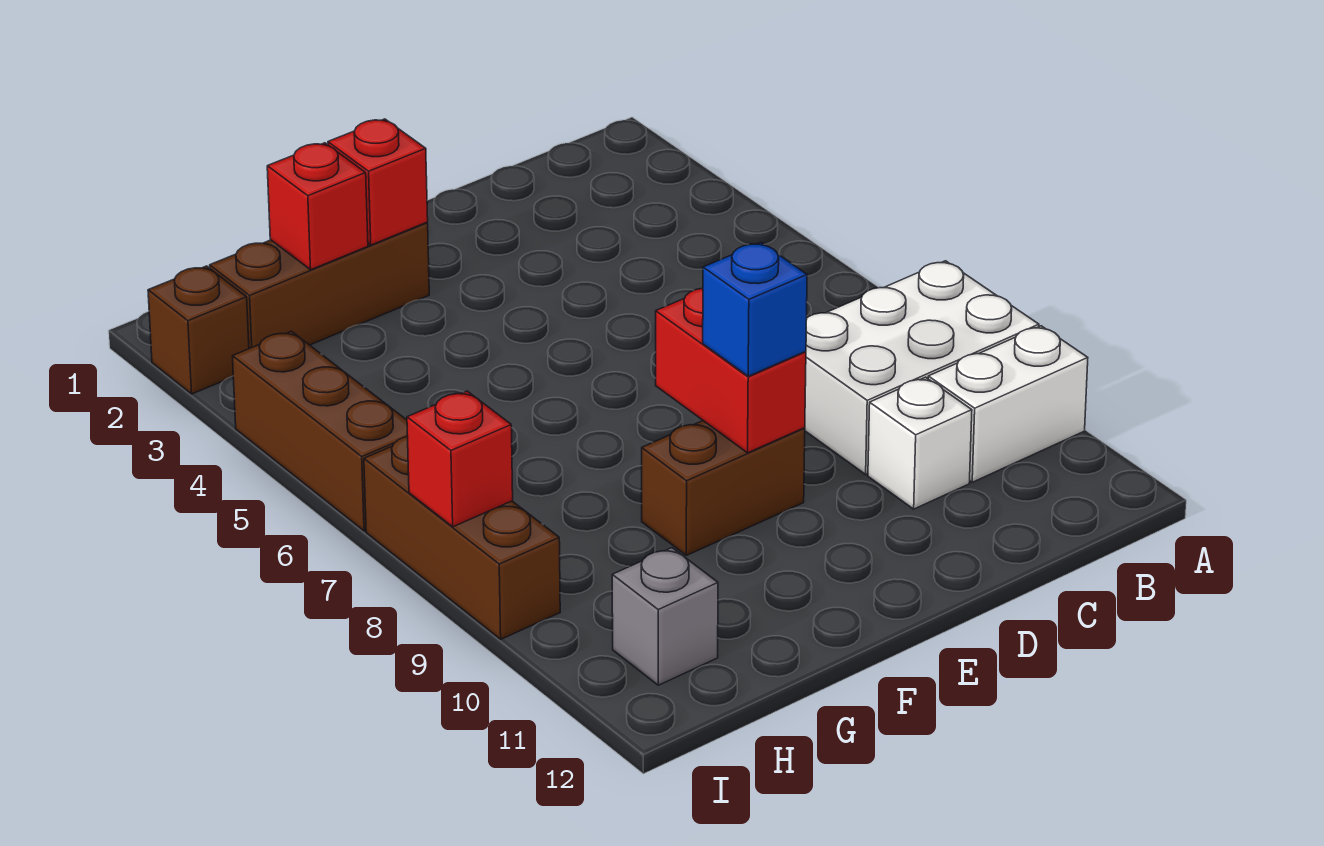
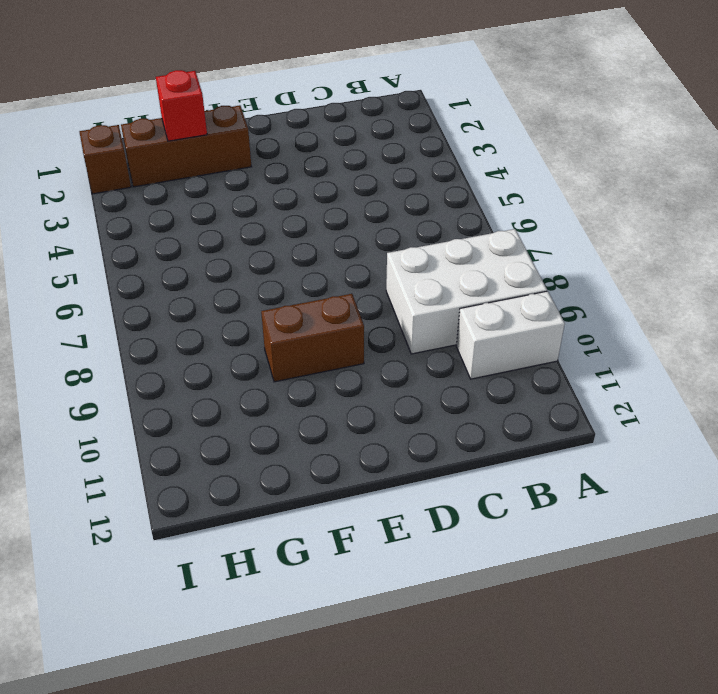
none -> white brick C10 level 1
none -> grey brick H11 level 1
none -> brown brick I4:I6 level 1

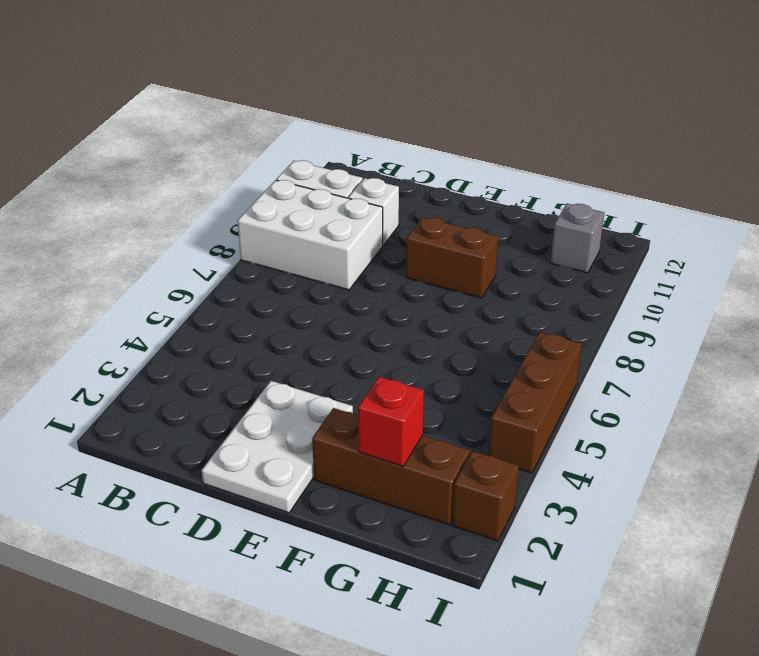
white plate D1:E3 level 1 -> none
none -> brown brick I7:I9 level 1
none -> red brick E8:E9 level 2
none -> red brick F2 level 2

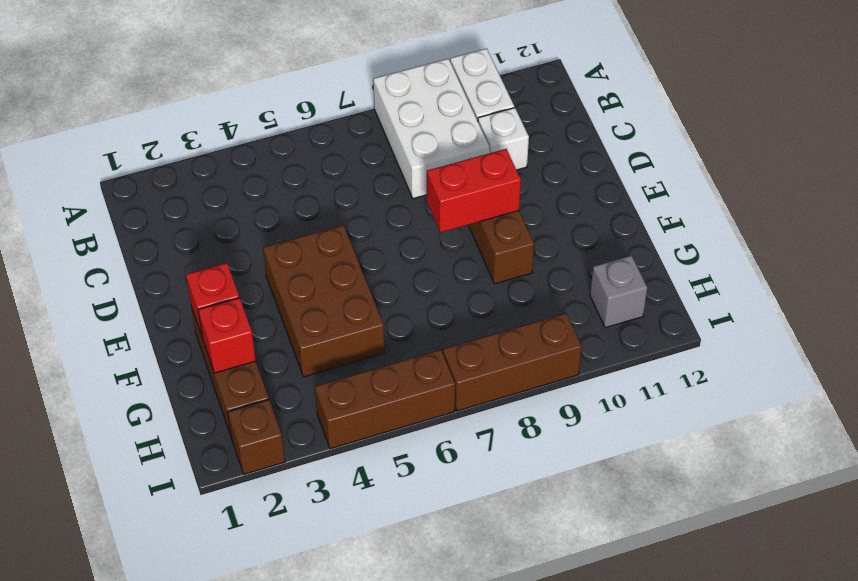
brown brick E4:G5 level 1 -> none
none -> red brick I8 level 2
none -> blue brick E9 level 3

